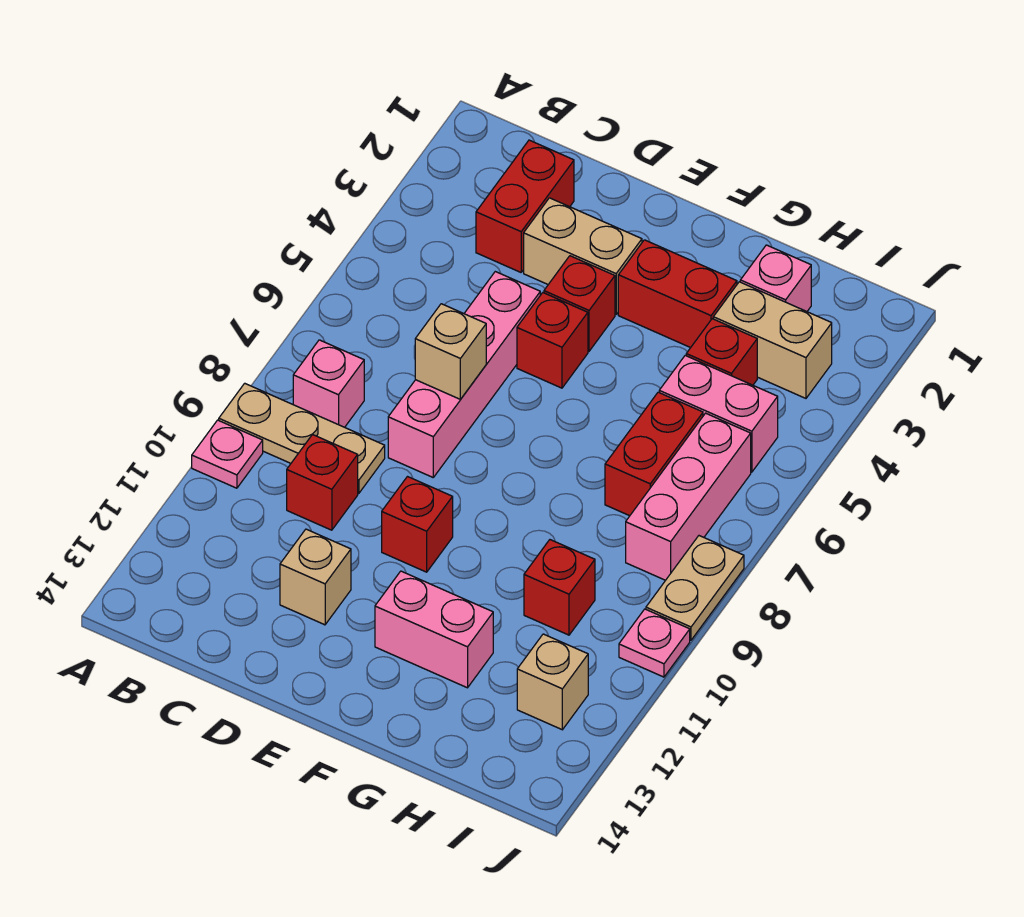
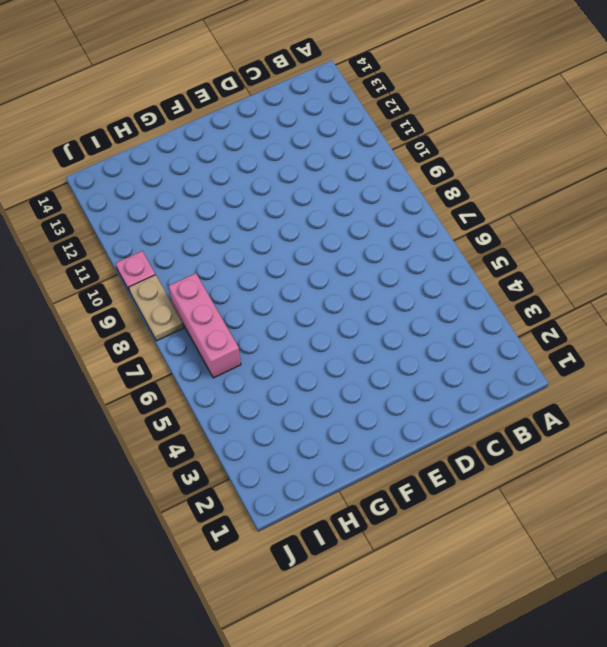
none -> tan plate A9:C9 level 1
none -> pink plate A10 level 1
none -> pink brick B8 level 1

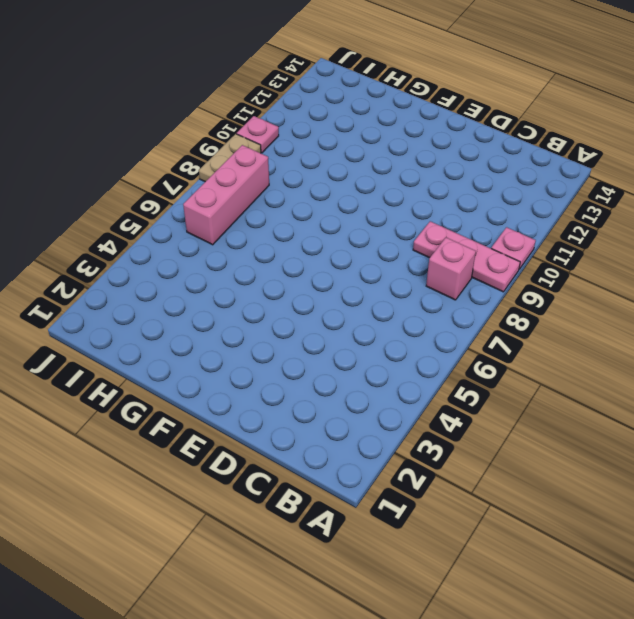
pink plate A9:C9 level 1 -> tan plate A9:C9 level 1
none -> red brick C2:C3 level 1
none -> red brick C10 level 1
none -> tan brick D3:E3 level 1

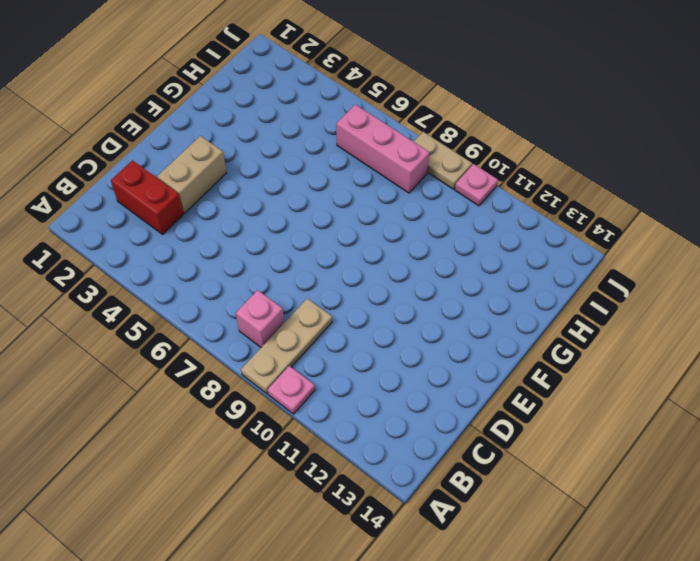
none -> red brick C10 level 1
none -> pink brick D5:D8 level 1
none -> tan brick D12 level 1

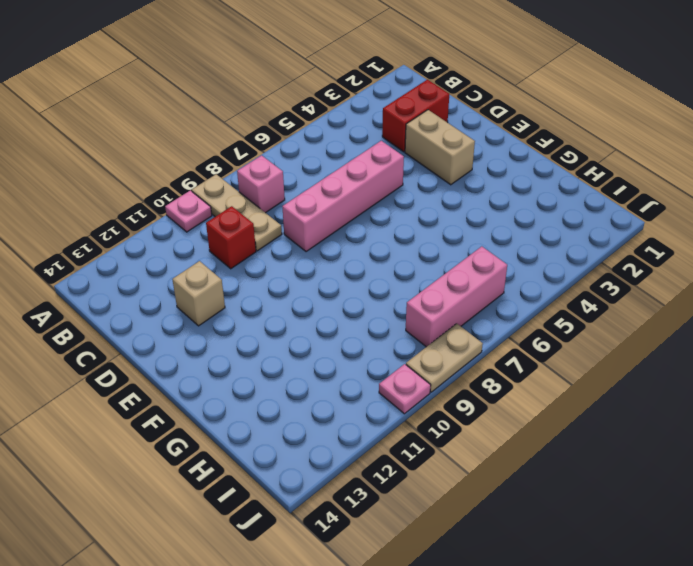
none -> red brick E4 level 1
none -> red brick E5 level 1
none -> red brick E10 level 1

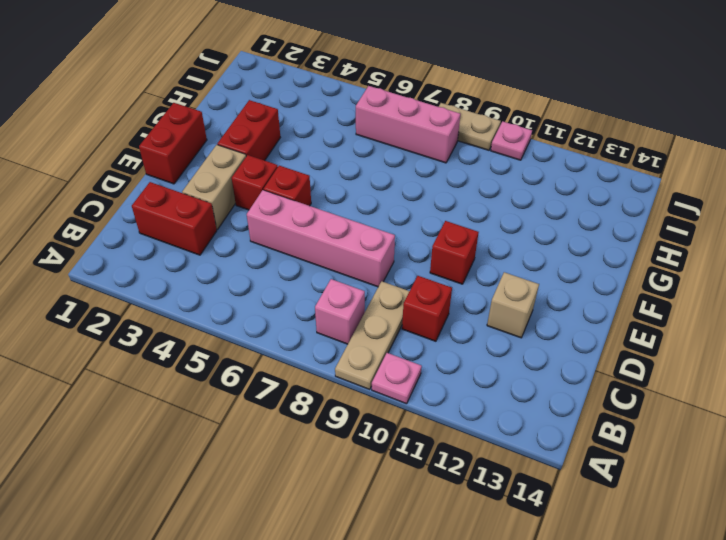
red brick E1:F1 level 1 -> red brick H6:H7 level 1
none -> pink brick F12:G12 level 1
none -> pink brick H2 level 1
none -> tan brick H3:I3 level 1

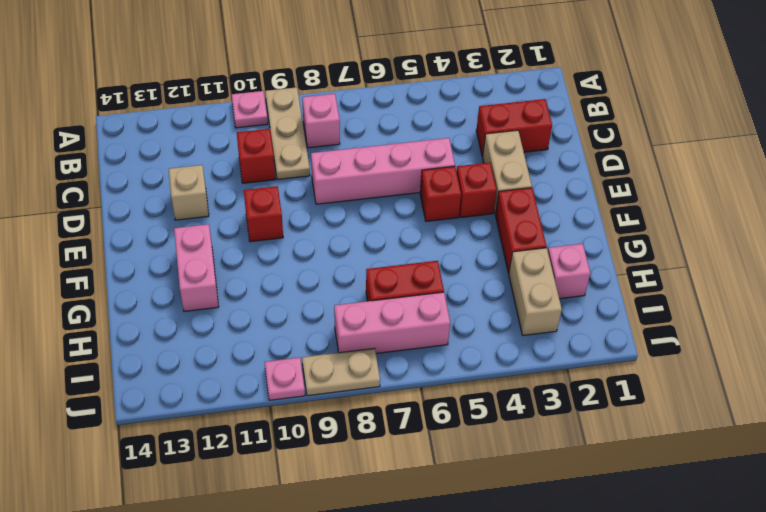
none -> red brick H4 level 1
none -> pink brick H5:I5 level 1
none -> red brick H10 level 1

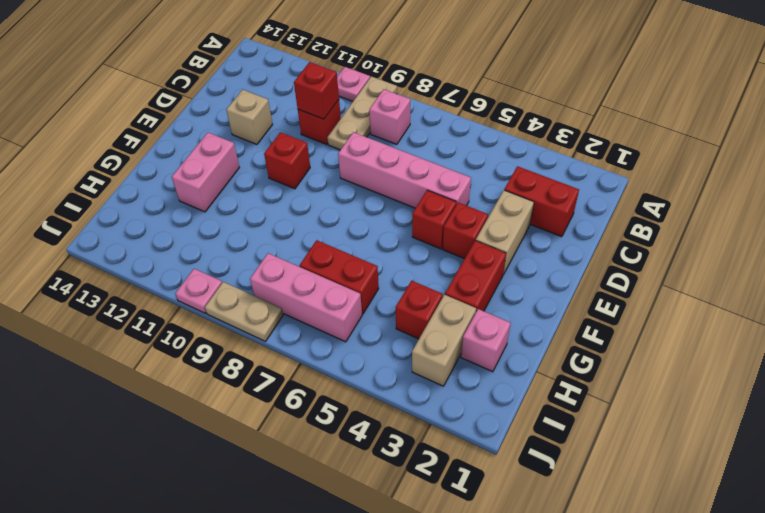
red brick C10 level 2 -> red brick H10 level 1
none -> pink brick H5:I5 level 1
none -> tan brick I12 level 1
none -> tan brick D7 level 2

